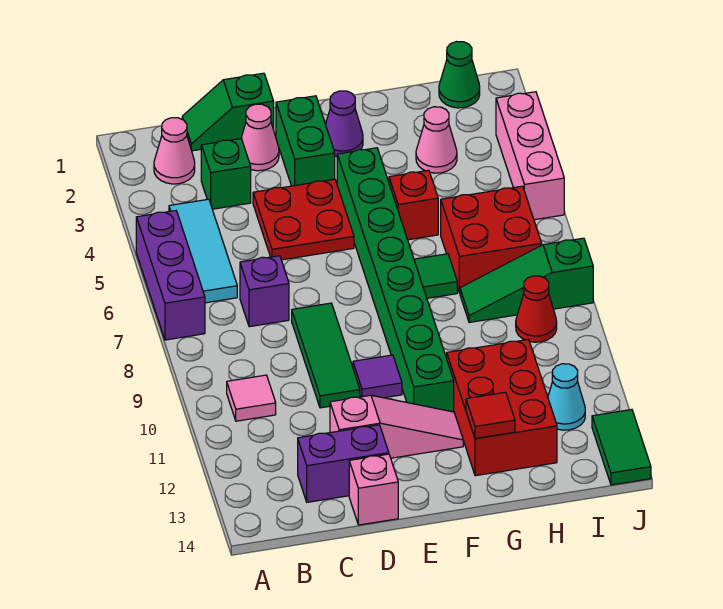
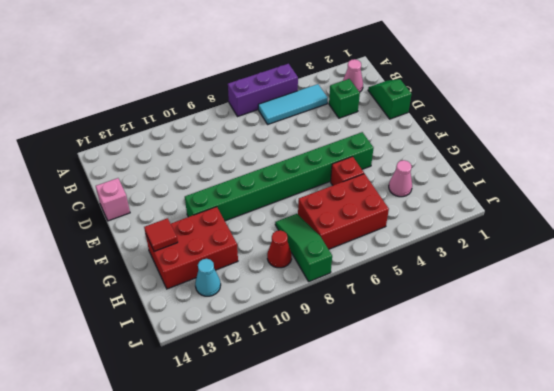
red brick H5:I7 level 1 -> red brick H6:I7 level 1
none -> pink tile B10 level 1
none -> purple brick C7 level 1
none -> purple brick C13:D13 level 1

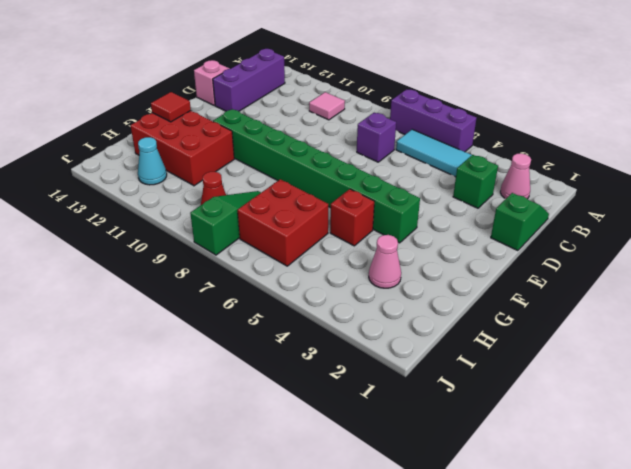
purple brick B13:D13 level 1 -> purple brick C13:D13 level 1
none -> pink cone D2 level 1
none -> red plate D4:E5 level 1
none -> green tile D8:D10 level 1

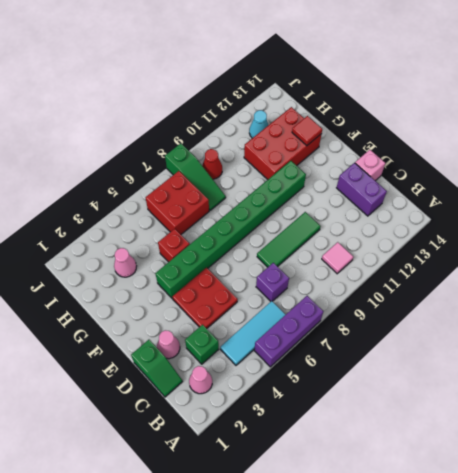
none -> pink slope D12:F12 level 1 top D
none -> green brick E2:E3 level 1
none -> purple tile E10 level 1

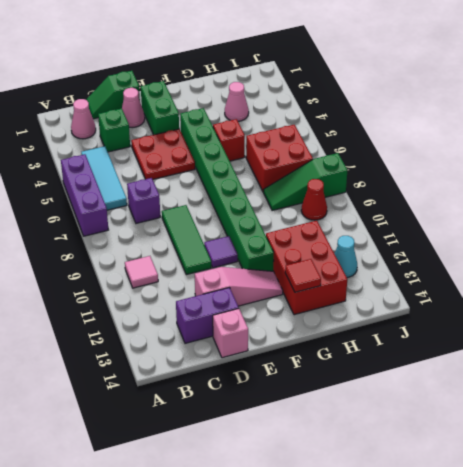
none -> purple cone F2 level 1
none -> green tile G7 level 1
none -> green cone I1 level 1

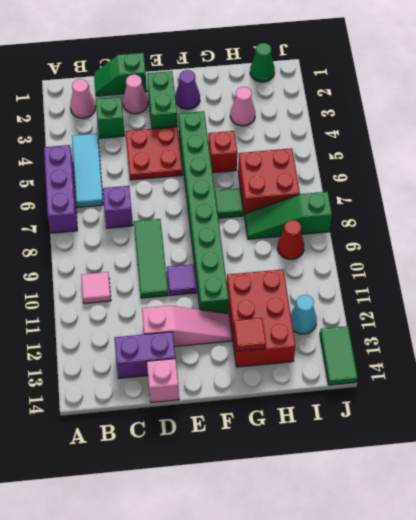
none -> pink brick J3:J5 level 1

